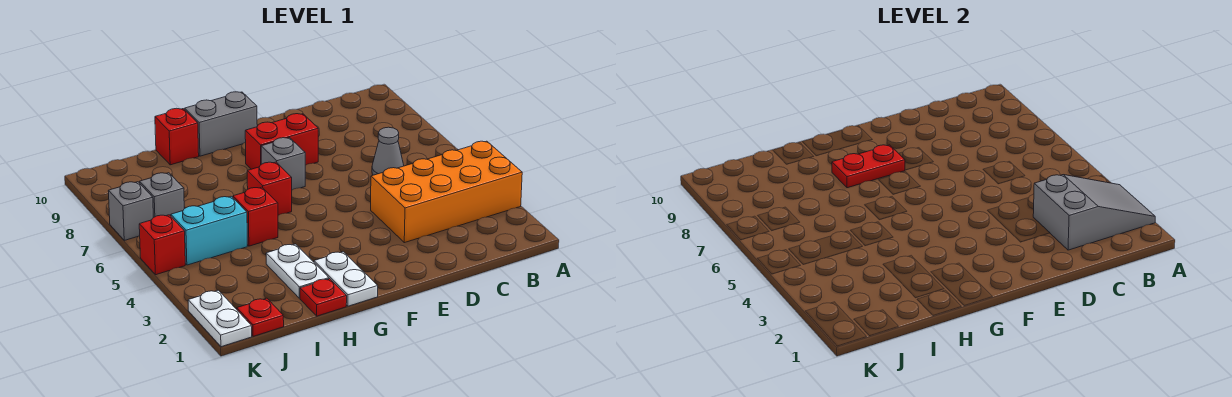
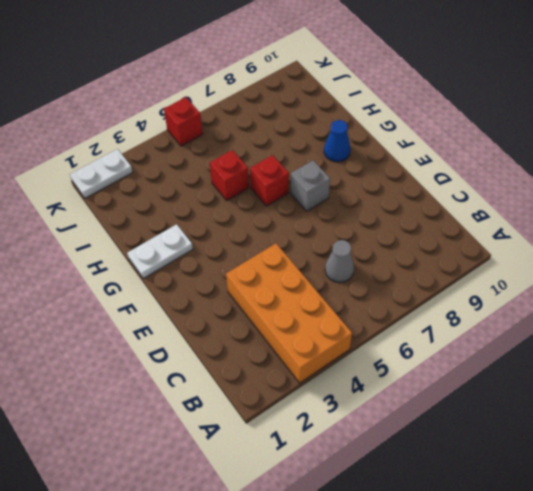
blue cone G9 level 1 -> none
none -> red brick E8:F8 level 1
none -> grey brick F10:G10 level 1
none -> red plate H1 level 1

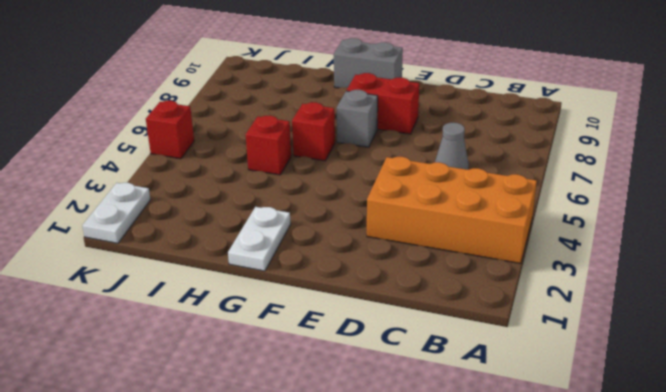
none -> red plate H1 level 1
none -> white plate H2:H3 level 1
none -> red brick H10 level 1

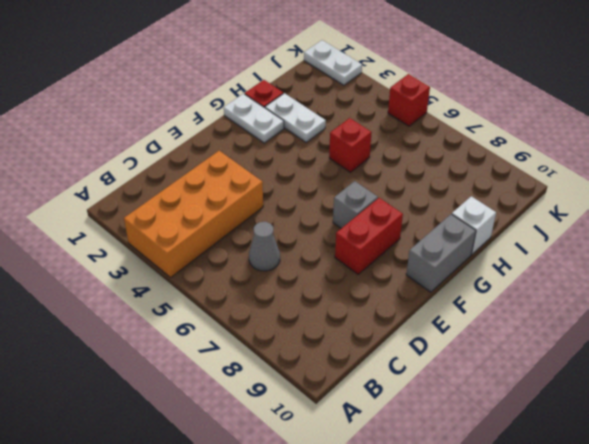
white brick H10 level 1 -> red brick H10 level 1
none -> red brick G6 level 1
none -> cyan brick I5:J5 level 1
none -> red plate J1 level 1

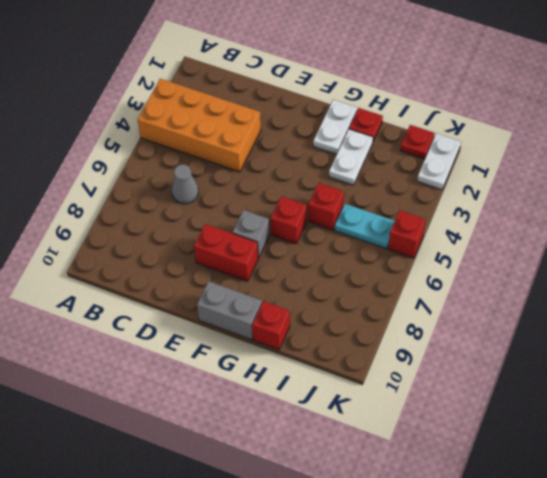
cyan plate I5:J5 level 1 -> cyan brick I5:J5 level 1
none -> grey brick J7 level 1
none -> grey brick K7 level 1
none -> grey slope A2:C3 level 2 top C

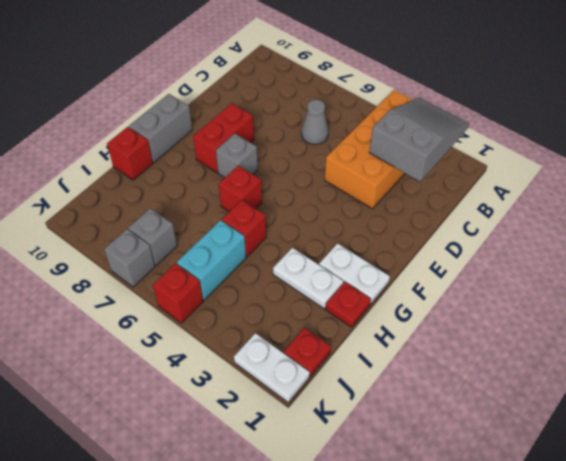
none -> red plate F8:G8 level 2

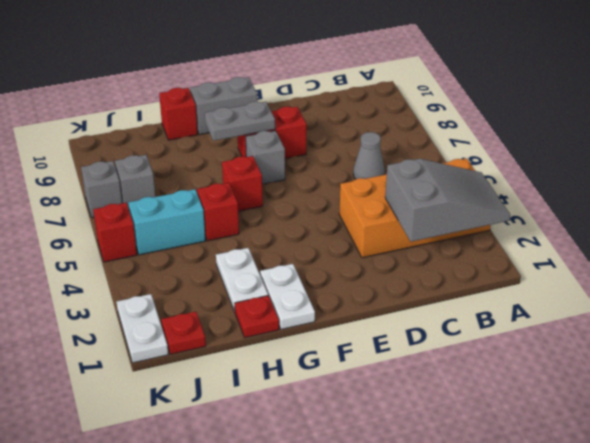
grey plate F8:G8 level 2 -> red plate F8:G8 level 2

